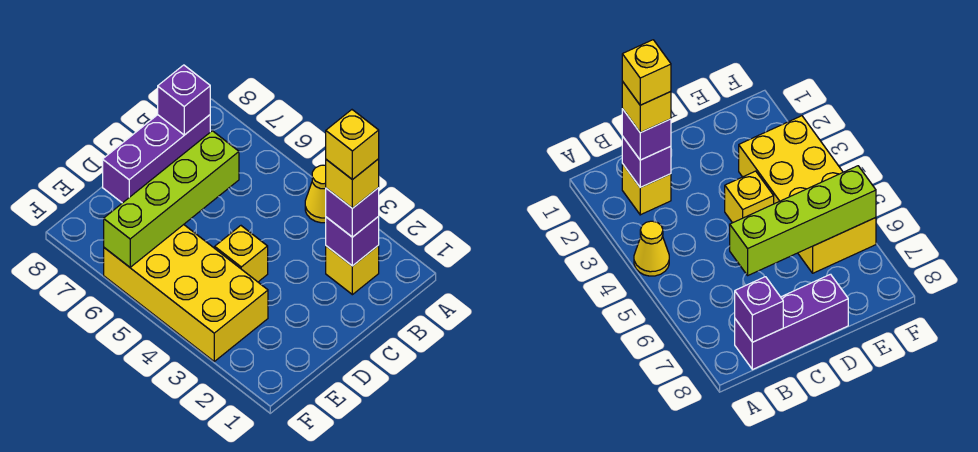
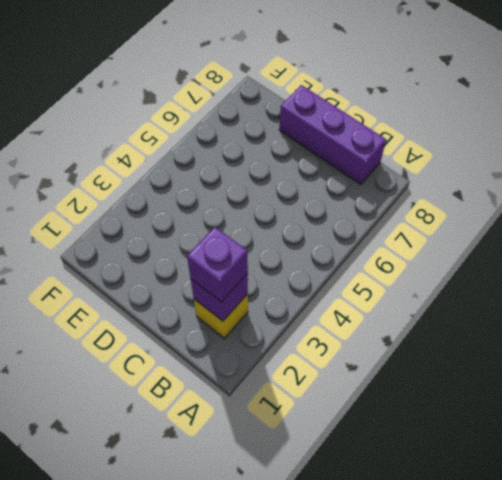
none -> yellow cone A4 level 1
none -> yellow brick D4 level 1

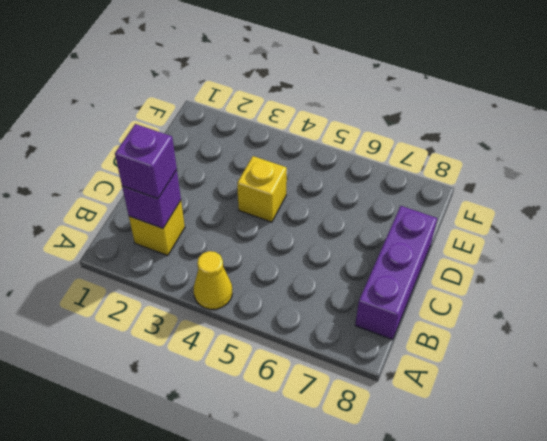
none -> yellow brick E3:F6 level 1
none -> purple brick B8 level 2

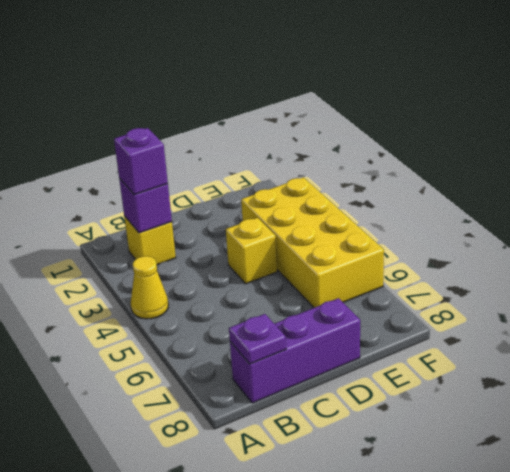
purple plate B8 level 2 -> purple brick B8 level 2
none -> lime brick C6:F6 level 2
none -> yellow brick B2 level 4

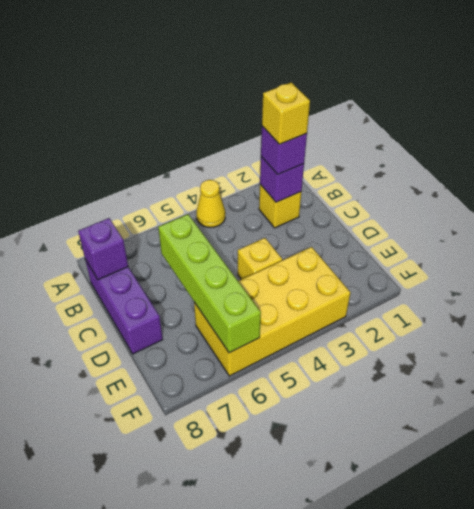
none -> yellow brick B2 level 5

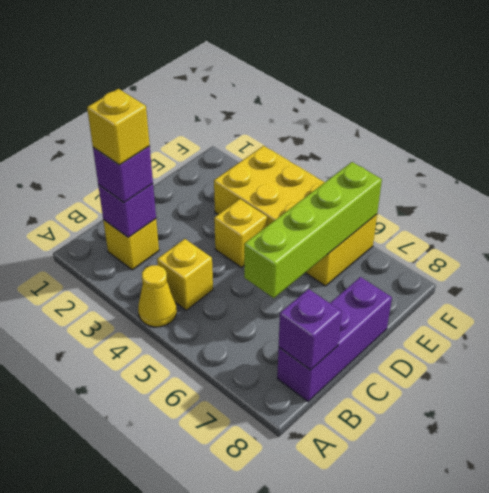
yellow brick B4 level 1 -> yellow brick B2 level 5

